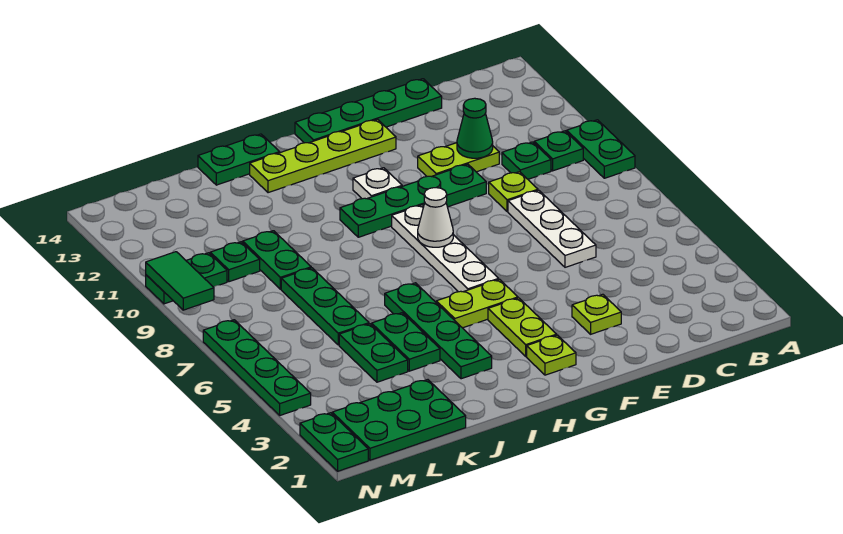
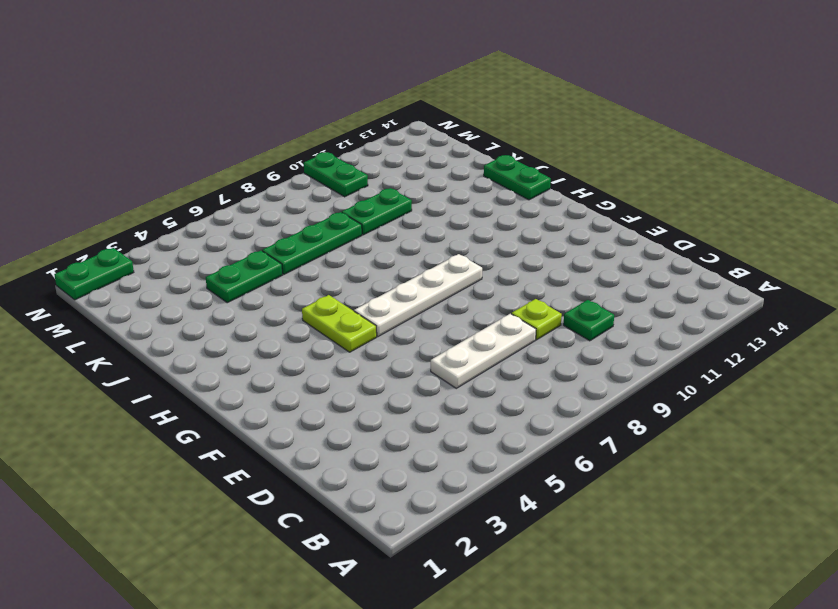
none -> green plate A9:A10 level 1
none -> green plate B10 level 1
none -> lime plate D11:E11 level 1

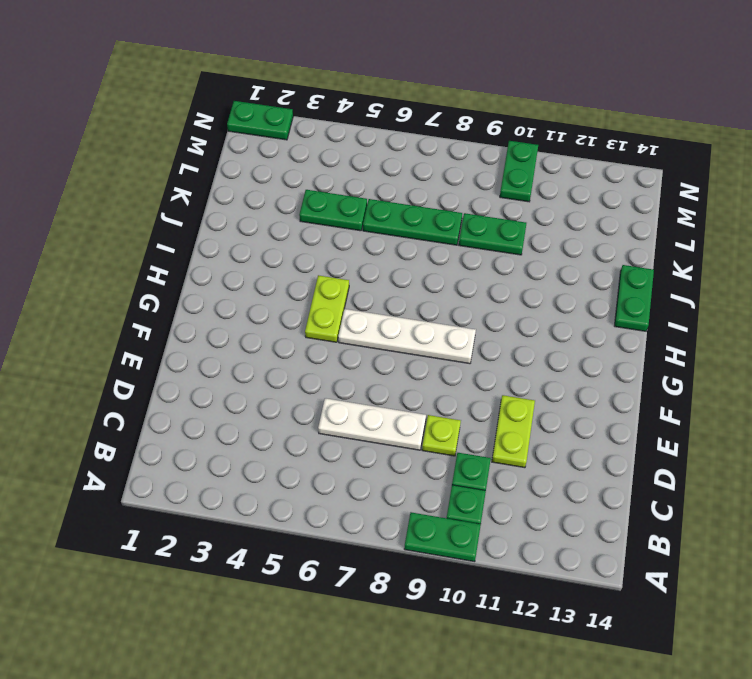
none -> green plate D14:G14 level 1
none -> lime plate E3 level 1
none -> green plate E10:H10 level 1

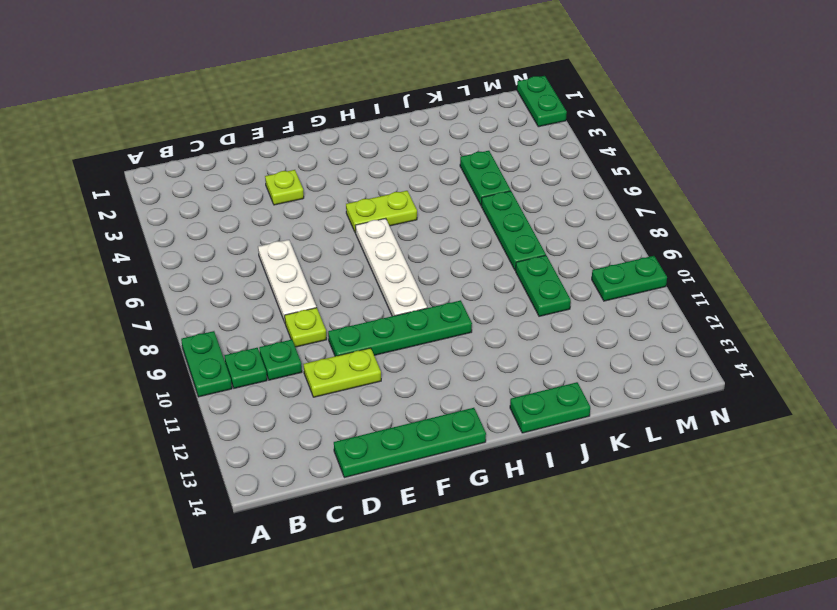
none -> lime plate F13:I13 level 1
none -> lime plate G2 level 1
none -> lime plate G3:G4 level 1

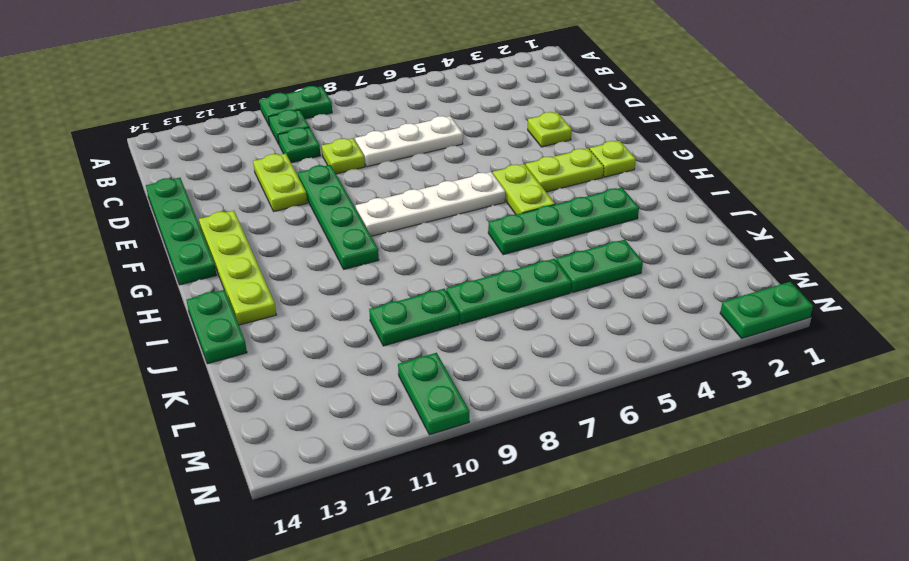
none -> white plate G11 level 1
none -> green plate J4:J5 level 1
none -> green plate K1:M2 level 1

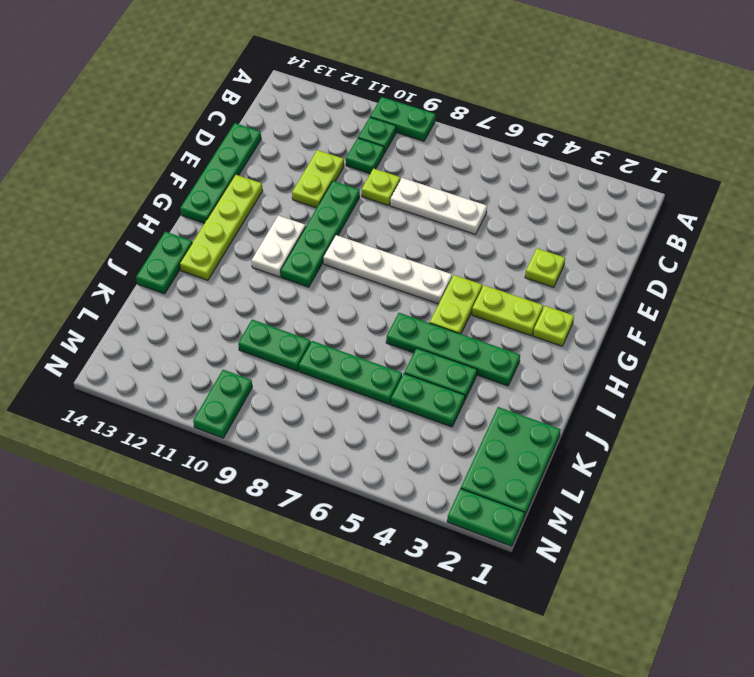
white plate G11:H11 level 1 -> white plate G11 level 1
none -> green plate L10 level 1
none -> green plate N4:N7 level 1
none -> green cone D11 level 2

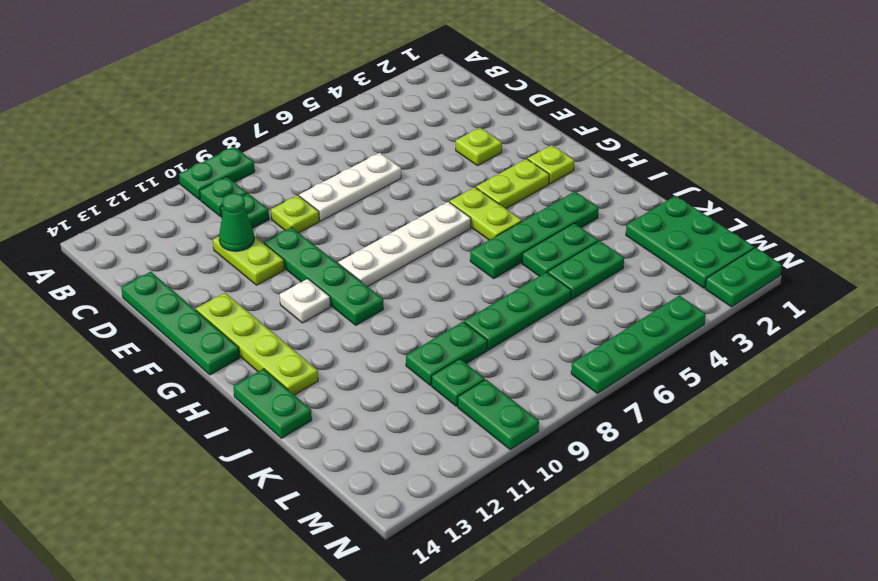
none -> white cone G8 level 2
none -> green tile N9:N10 level 2

